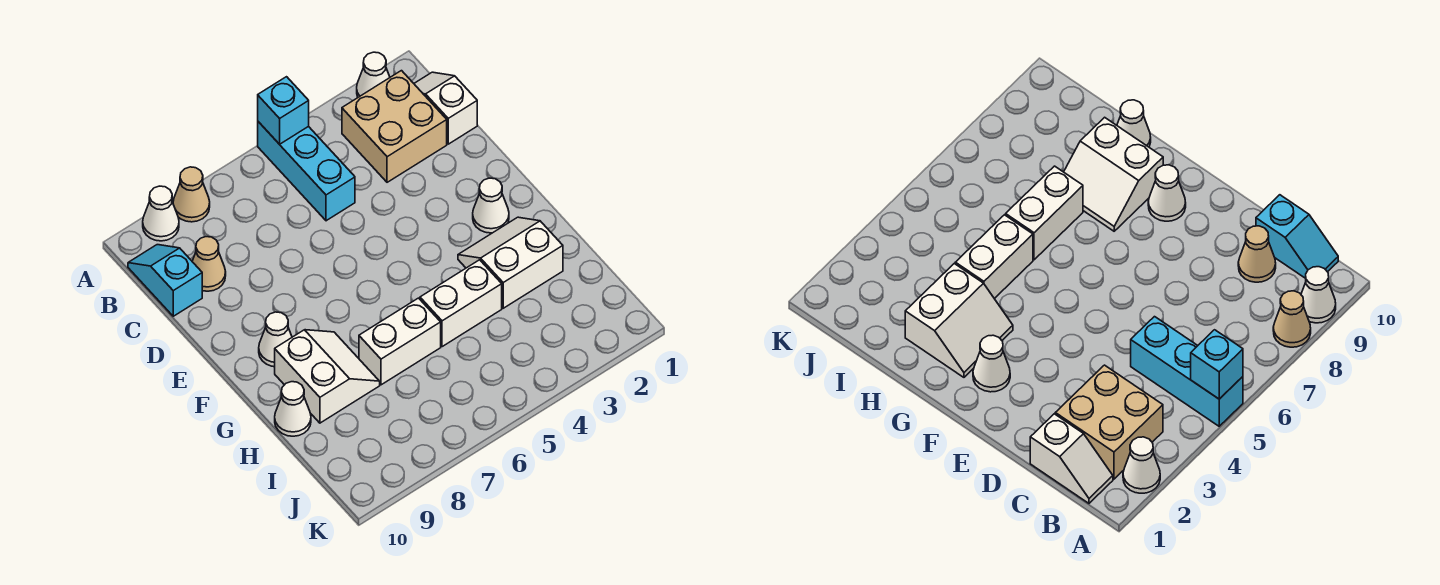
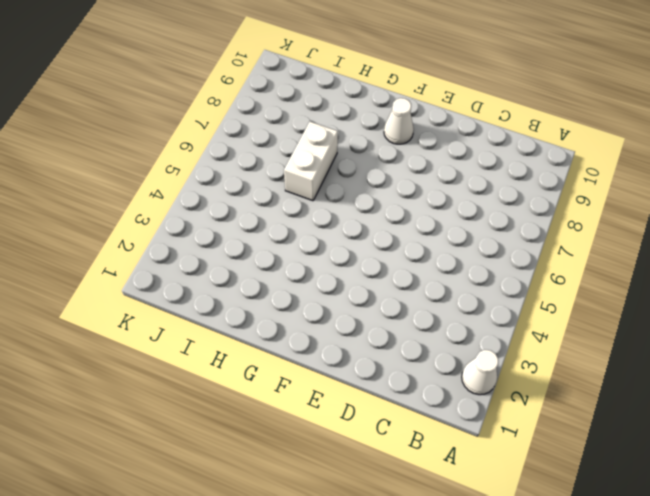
none -> cyan brick A5:C5 level 1
none -> tan cone A8 level 1
none -> white cone A9 level 1

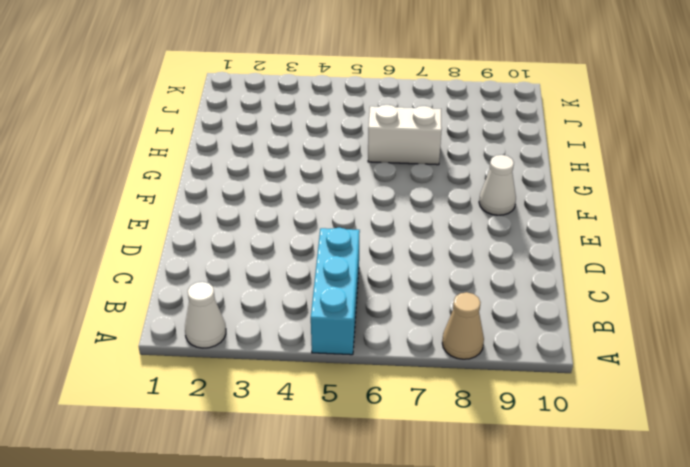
none -> white cone A9 level 1
none -> white slope B1:C1 level 1 top C
none -> tan brick B2:C3 level 1

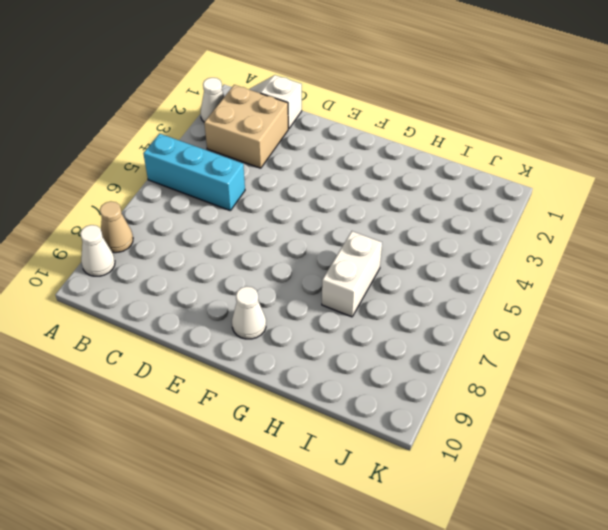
none -> cyan slope B10:C10 level 1 top C
none -> tan cone C9 level 1
none -> white cone F2 level 1

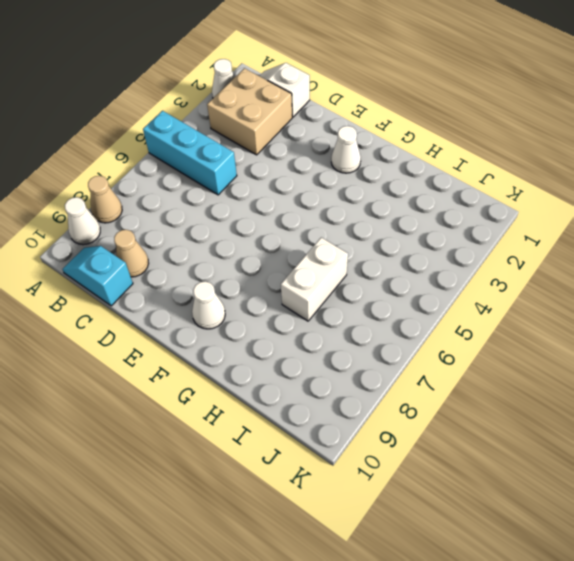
none -> white slope G2:H3 level 1 top H
none -> white slope G8:H9 level 1 top 9
none -> white brick H4:H5 level 1

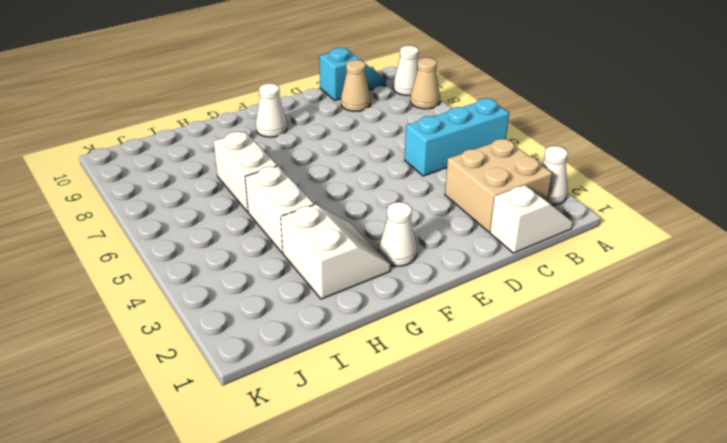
none -> white slope G8:H9 level 1 top 9
none -> white cone H10 level 1
none -> cyan brick A5 level 2

